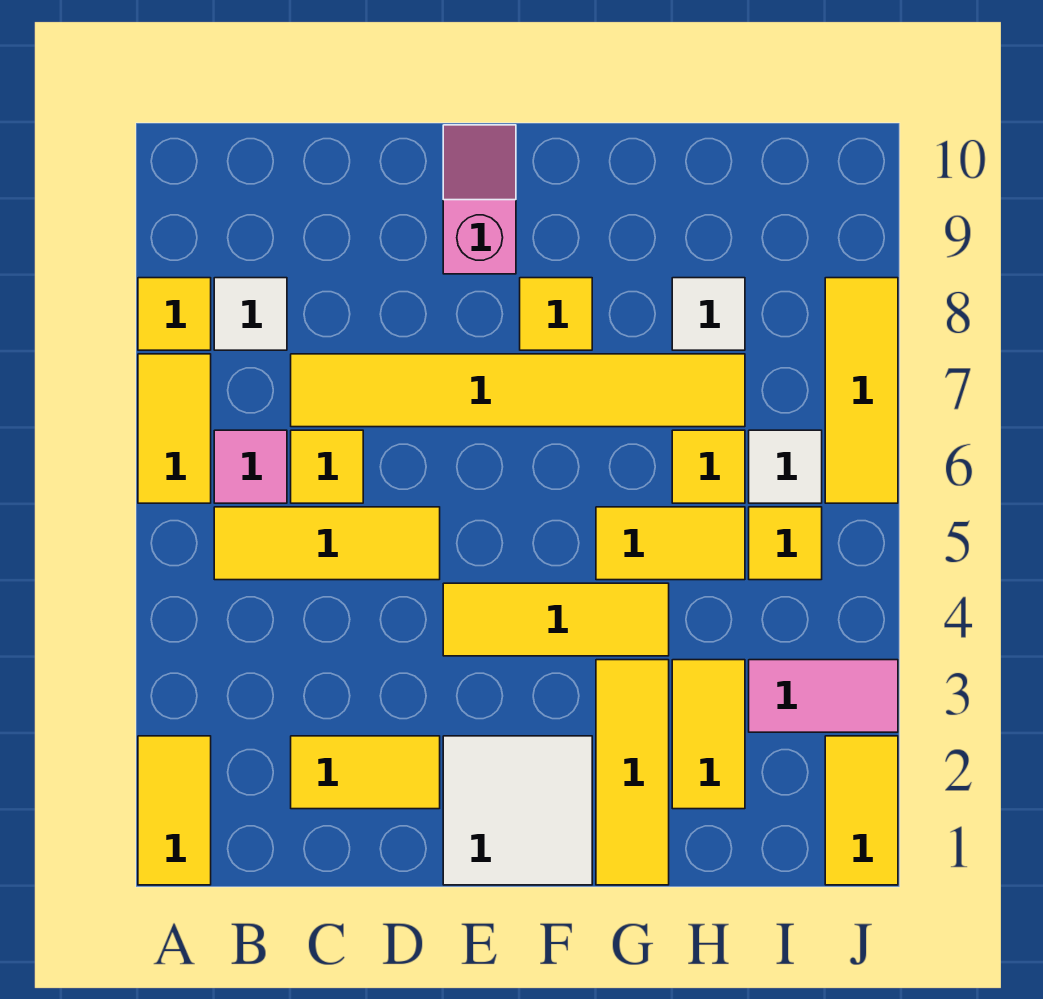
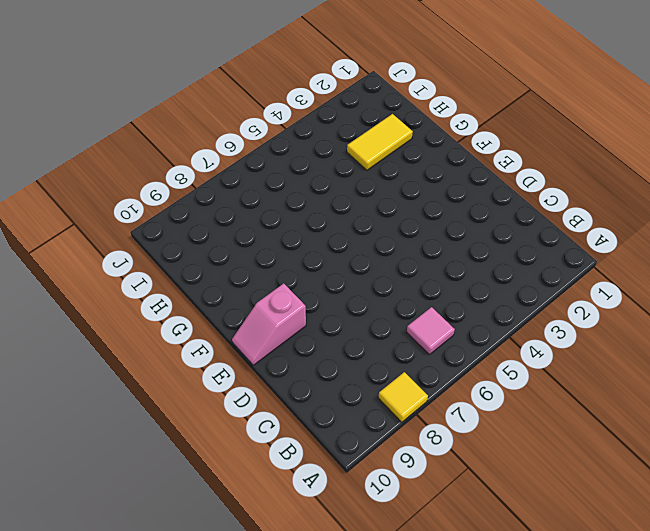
none -> yellow tile A1:A2 level 1
none -> yellow tile A6:A7 level 1
none -> yellow tile B5:D5 level 1

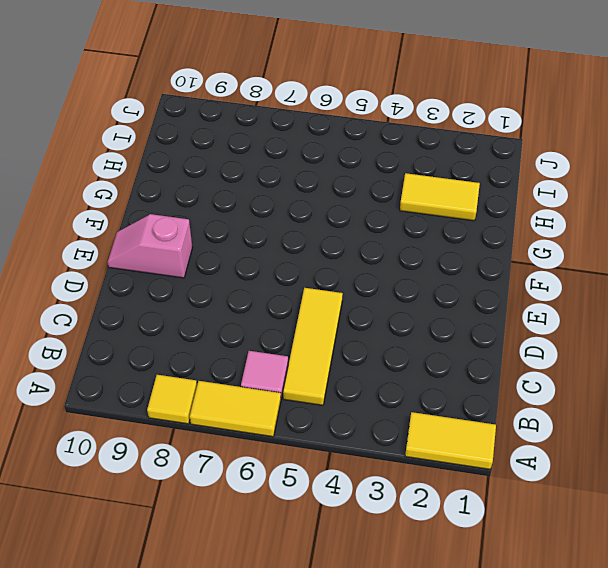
none -> white tile B8 level 1
none -> yellow tile C2:D2 level 1
none -> yellow tile C6 level 1

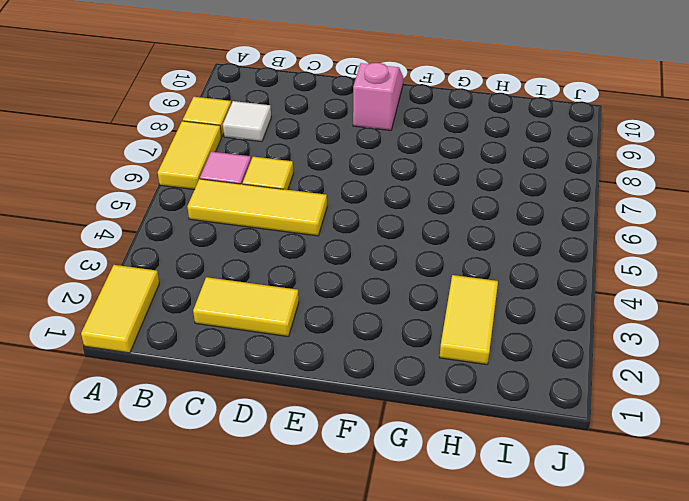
none -> yellow tile C7:H7 level 1
none -> white tile E1:F2 level 1
none -> yellow tile E4:G4 level 1

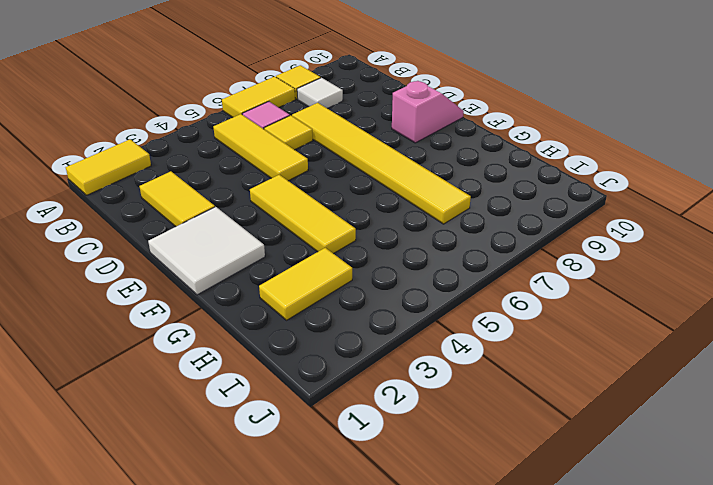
none -> yellow tile F8 level 1
none -> yellow tile G1:G3 level 1
none -> yellow tile G5:H5 level 1

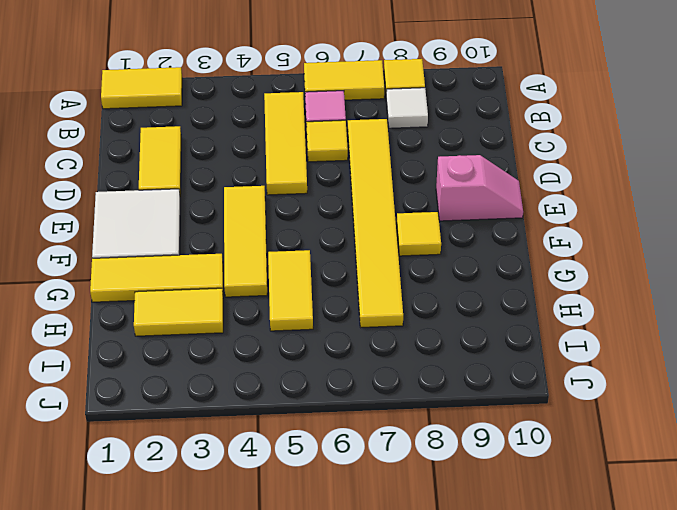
none -> yellow tile H6 level 1
none -> white tile H8 level 1
none -> pink tile I3:J3 level 1

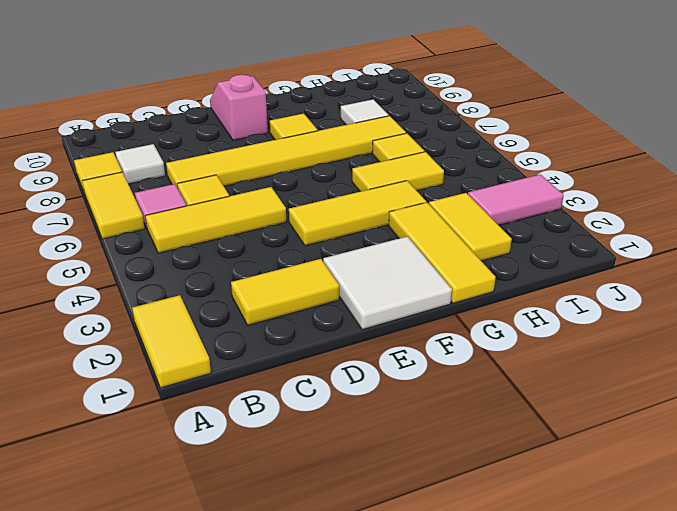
none -> yellow tile I5 level 1
none -> white tile I6 level 1
none -> yellow tile J1:J2 level 1

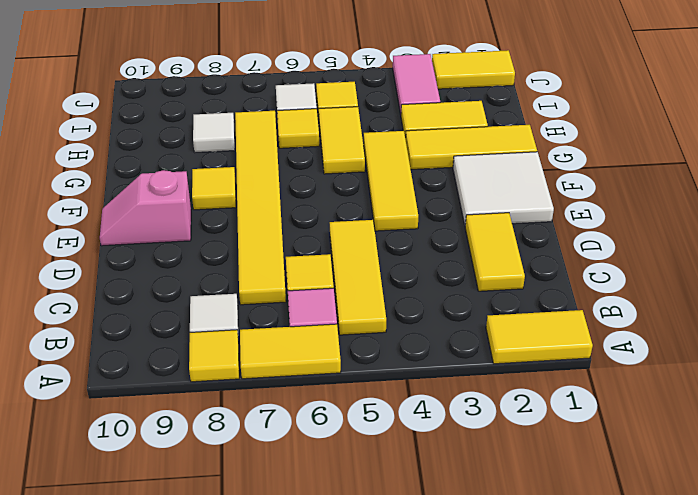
none -> yellow tile J6:J8 level 1

